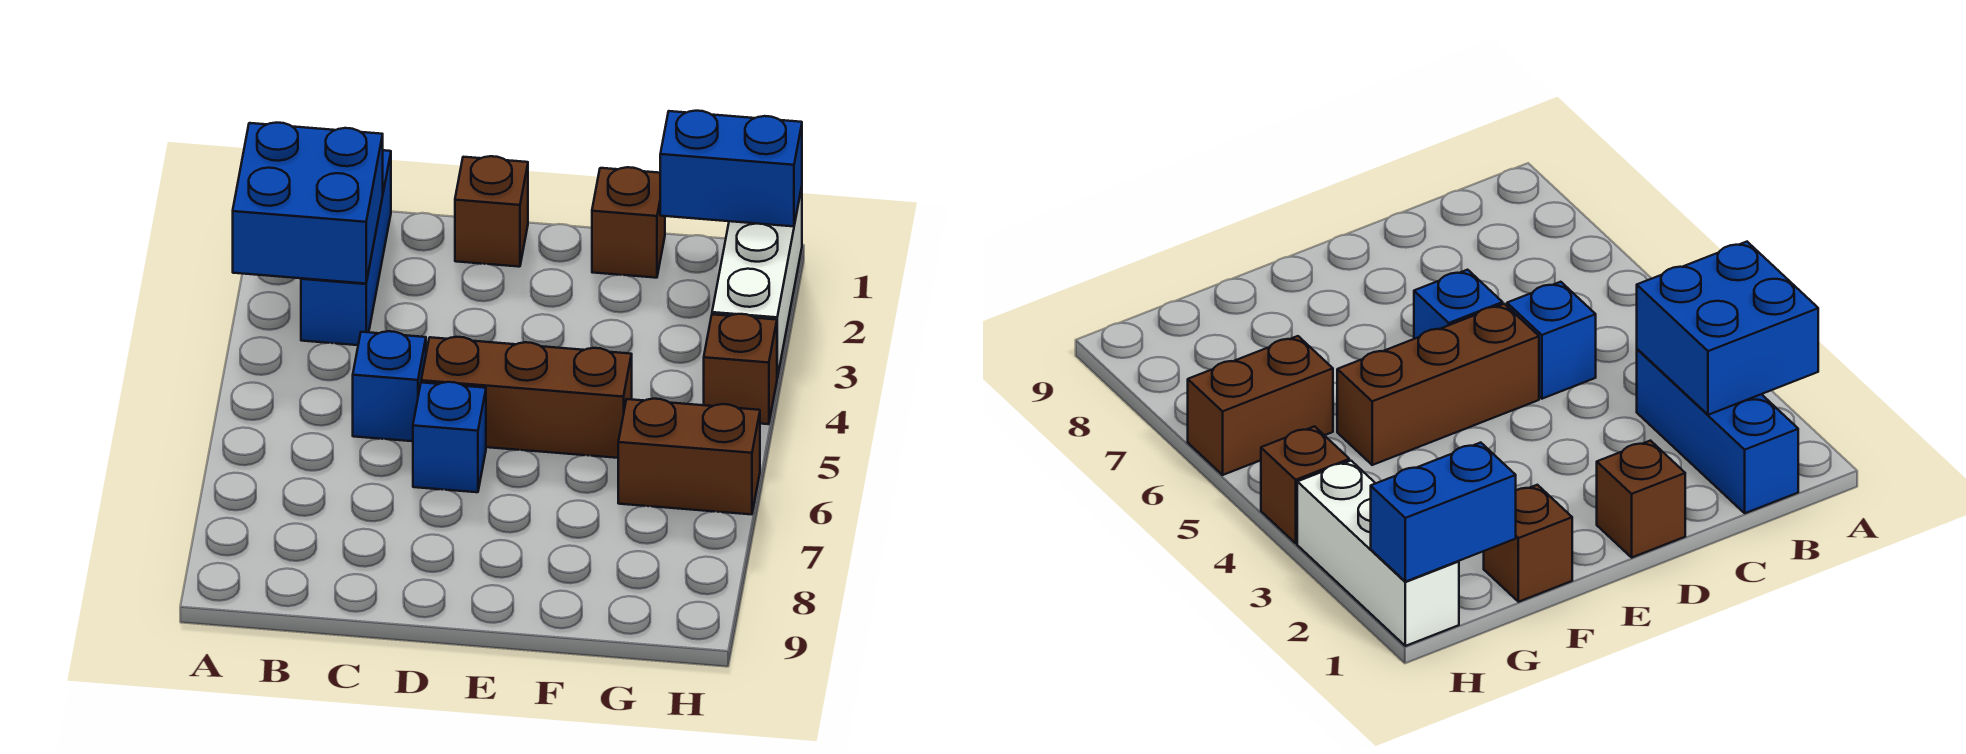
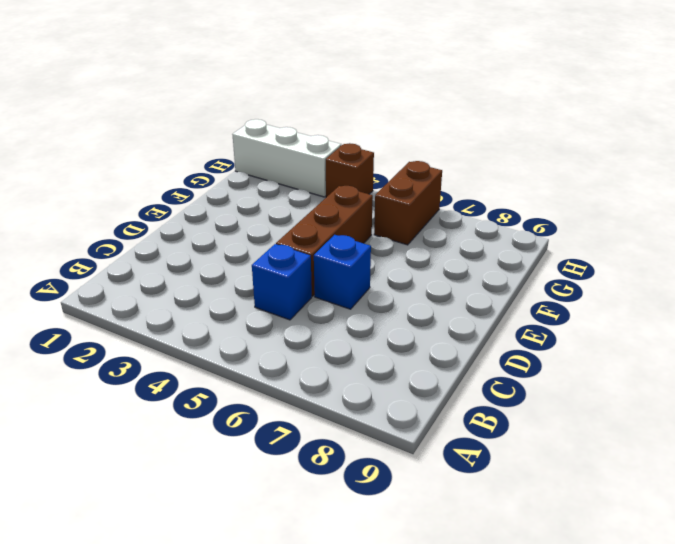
none -> blue brick B1:B3 level 1
none -> brown brick D1 level 1

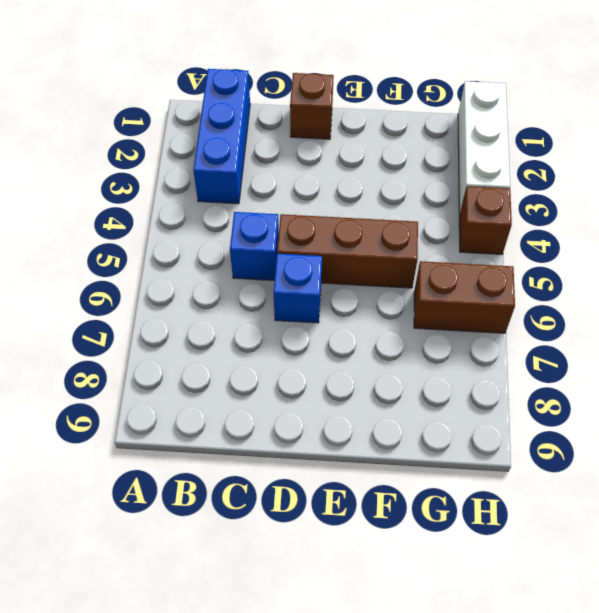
none -> brown brick F1 level 1
none -> blue brick A2:B3 level 2

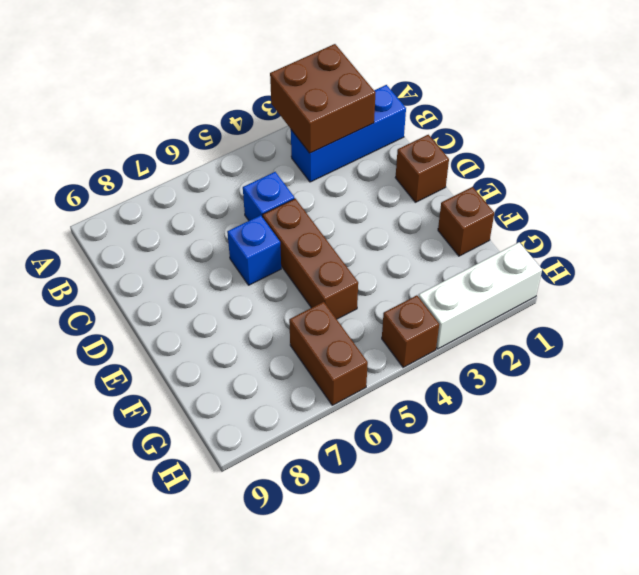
brown brick A2:B3 level 2 -> blue brick A2:B3 level 2
none -> blue brick G1:H1 level 2

